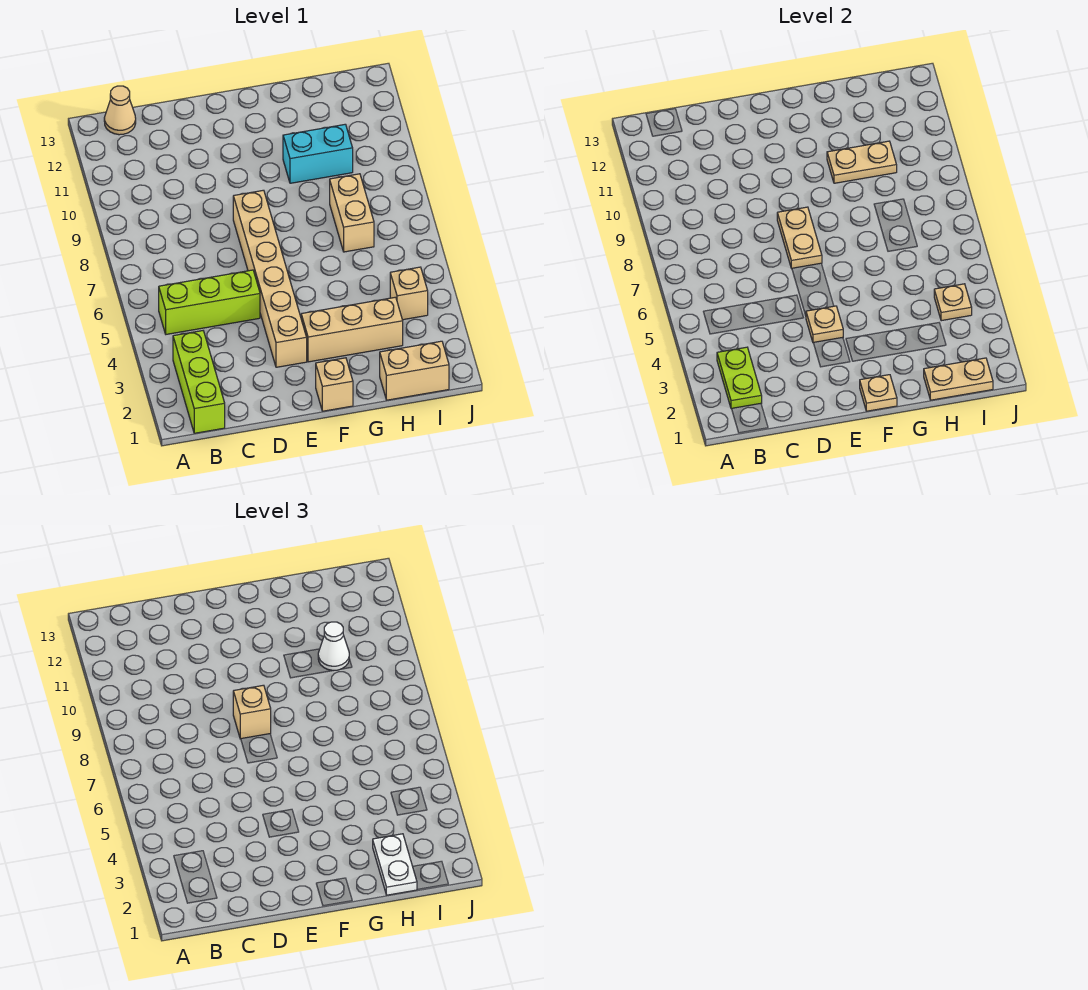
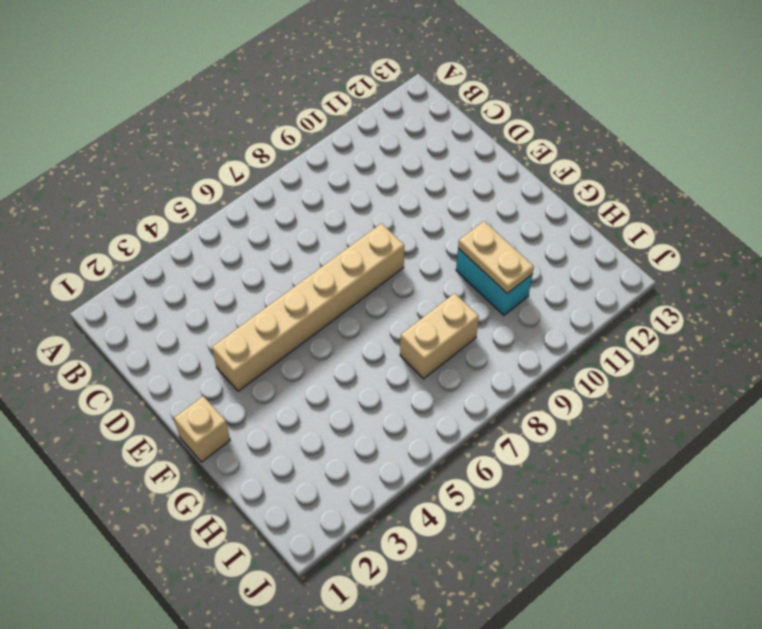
none -> lime brick B1:B3 level 1
none -> lime brick B5:D5 level 1
none -> tan cone B13 level 1

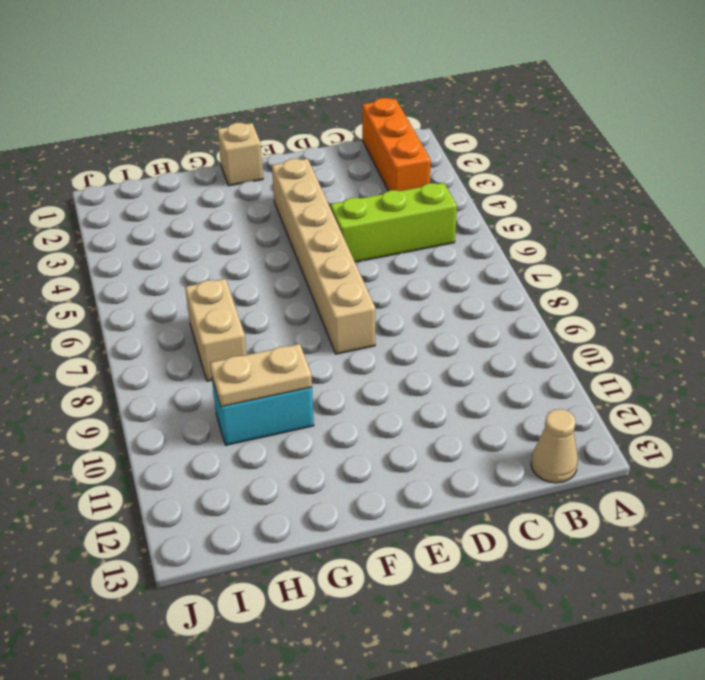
orange brick B1:B3 level 1 -> lime brick B1:B3 level 1
none -> tan brick F3:H3 level 1
none -> tan brick H1:I1 level 1
none -> tan brick I4 level 1

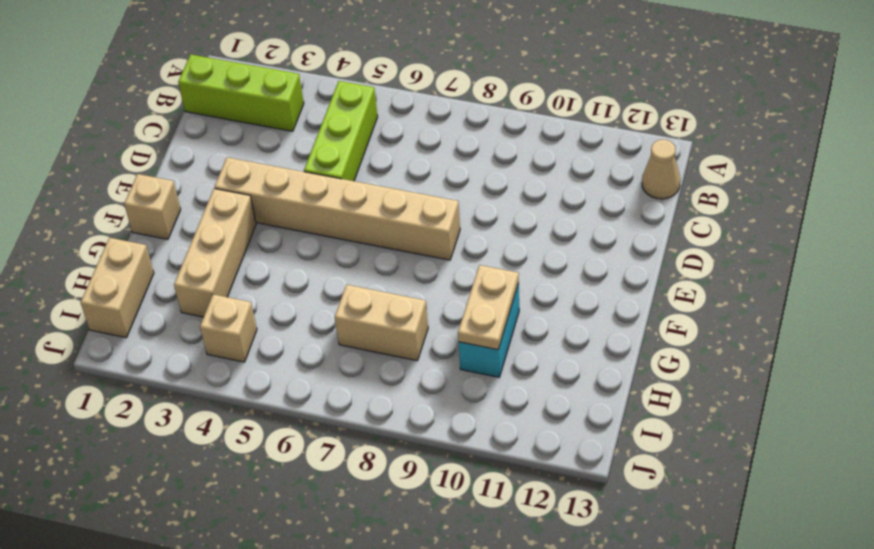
none -> lime plate B2:B3 level 2
none -> tan plate E4 level 2
none -> tan plate E7:E8 level 2

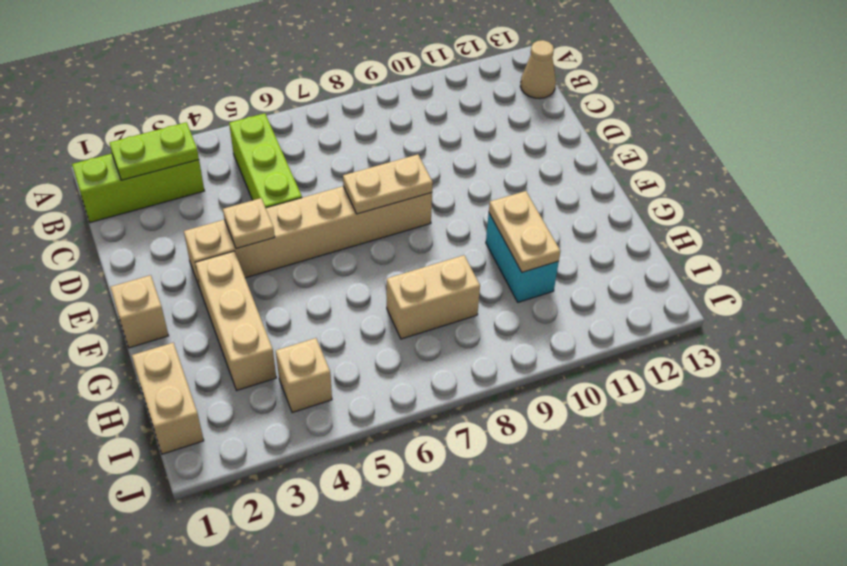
none -> tan plate F1 level 2
none -> tan plate H1:I1 level 2
none -> tan plate I4 level 2

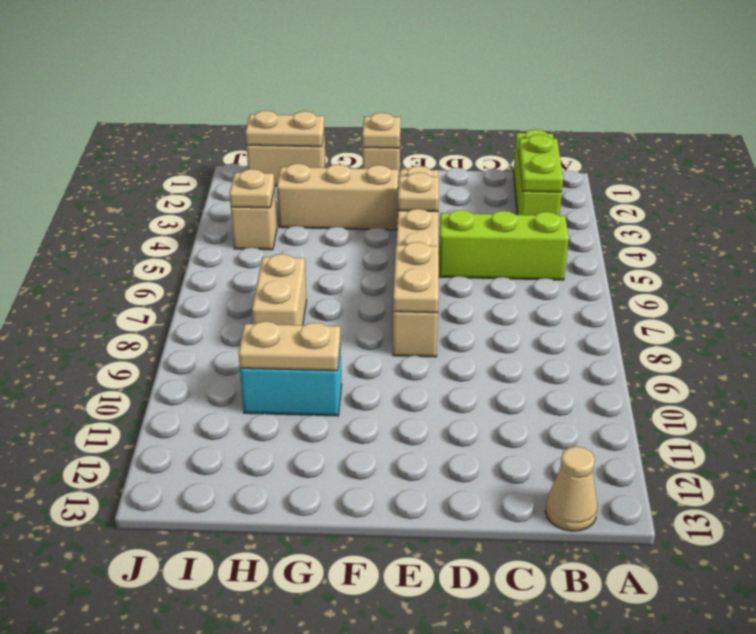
none -> tan brick E8 level 3
none -> white plate H1:H2 level 3
none -> white cone H10 level 3

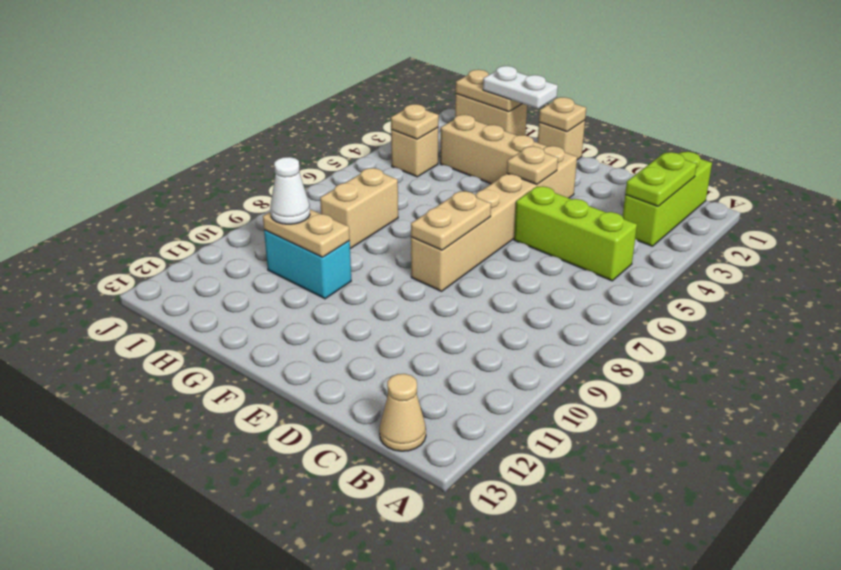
white plate G1:H1 level 3 -> white plate H1:H2 level 3
none -> tan brick E8 level 3

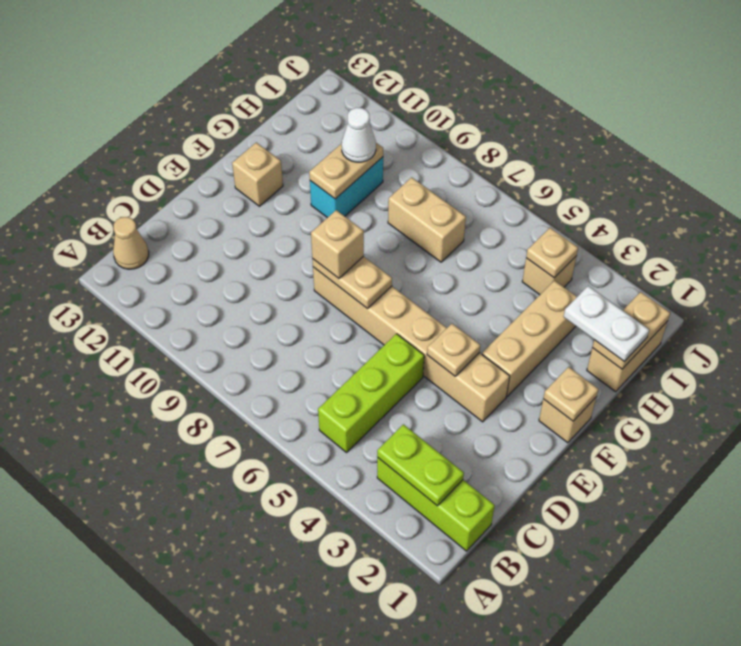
tan brick F12 level 1 -> none

